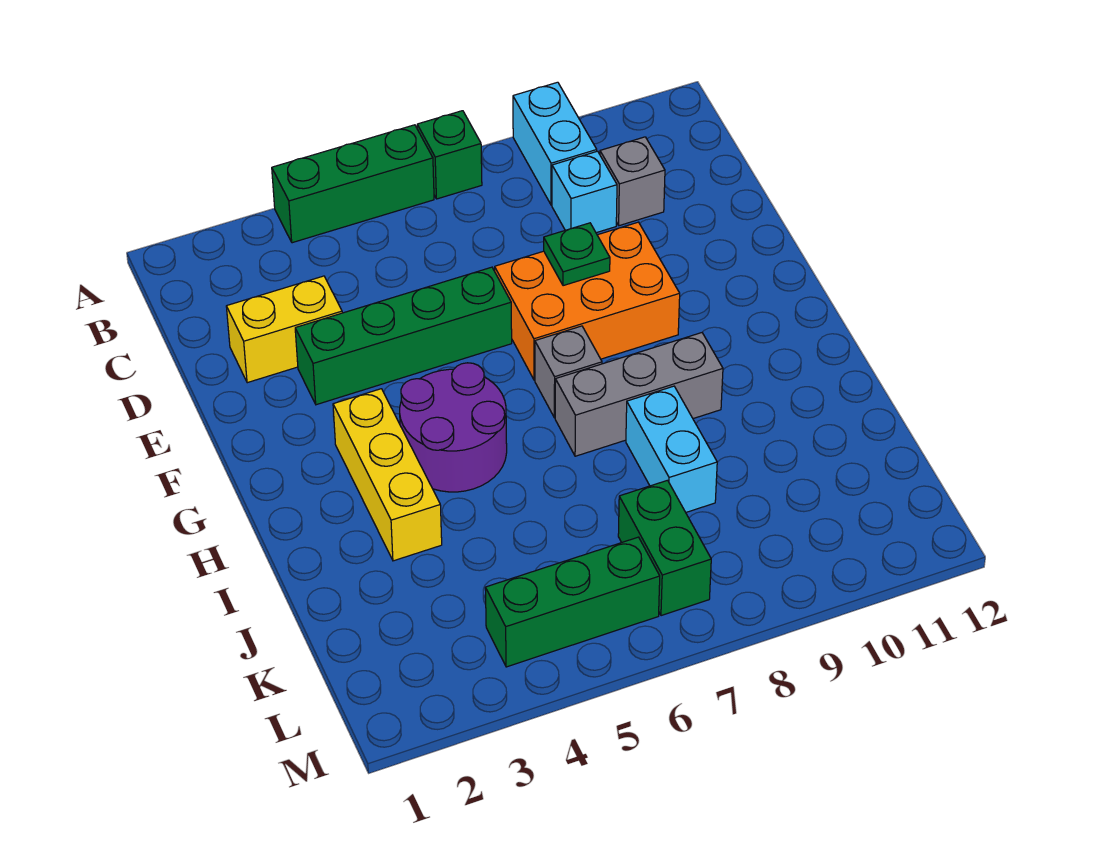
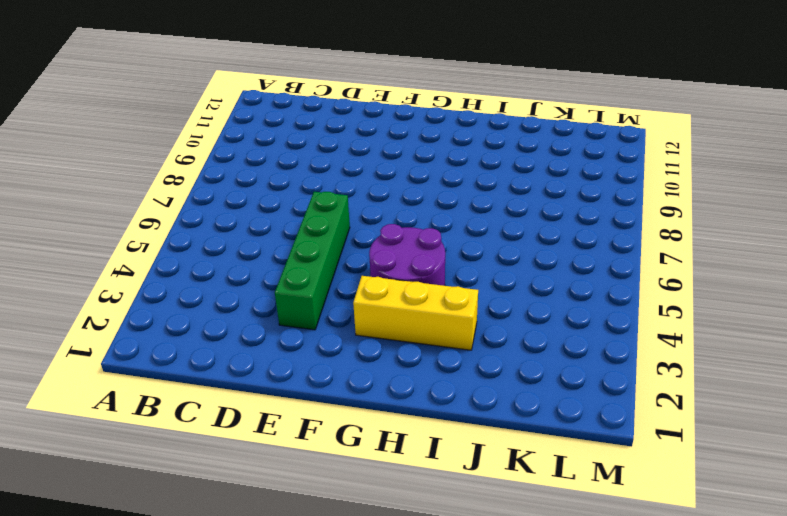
none -> green brick A4:A6 level 1
none -> green brick A7 level 1
none -> cyan brick A9:B9 level 1

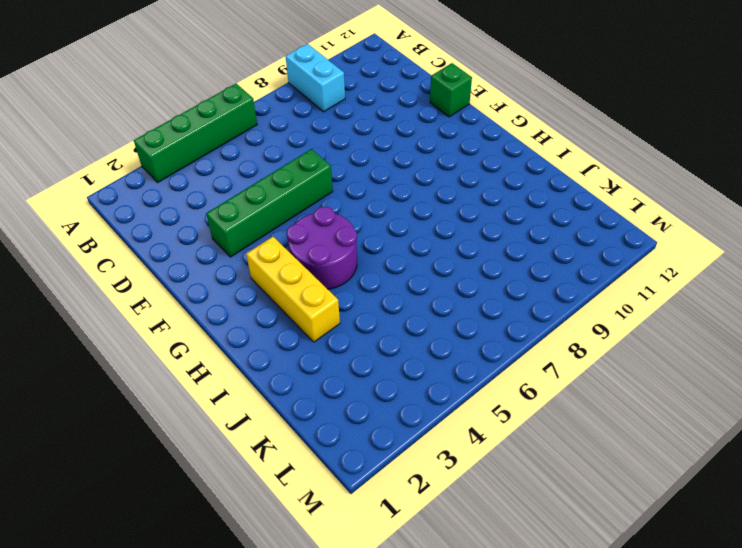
green brick A3:A6 level 1 -> green brick A4:A6 level 1
green brick E12 level 1 -> green brick A7 level 1
none -> cyan brick C9 level 1
none -> grey brick C10 level 1
none -> yellow brick D2:D3 level 1

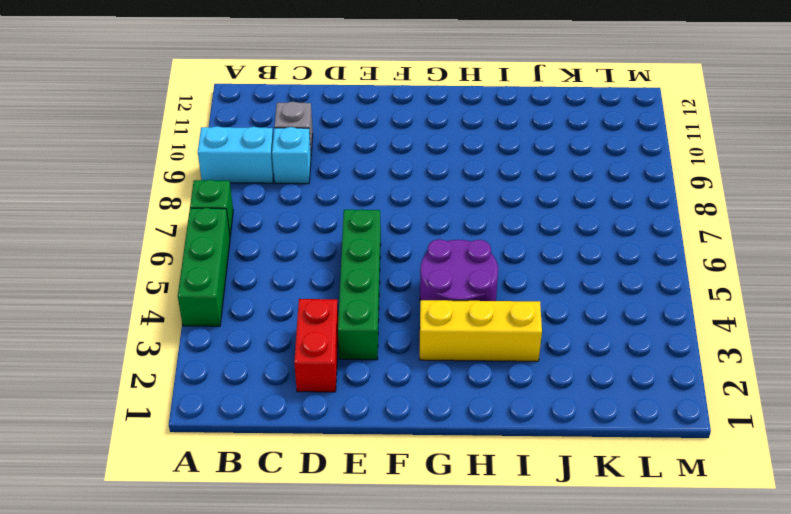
red brick D2:D3 level 1 -> yellow brick D2:D3 level 1
none -> orange brick E7:F9 level 1
none -> grey brick G7 level 1
none -> grey brick H7:H9 level 1

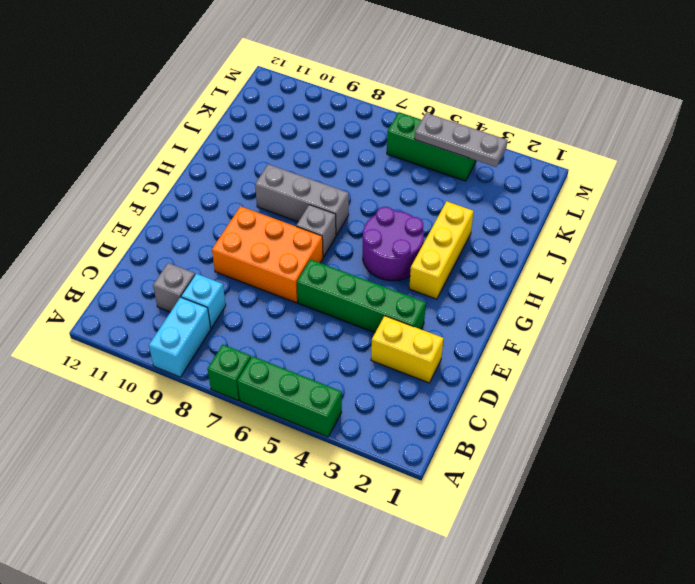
grey plate L3:L5 level 2 -> none
none -> cyan brick I8:J8 level 1
none -> green brick K7:L7 level 1
none -> green plate E8 level 2

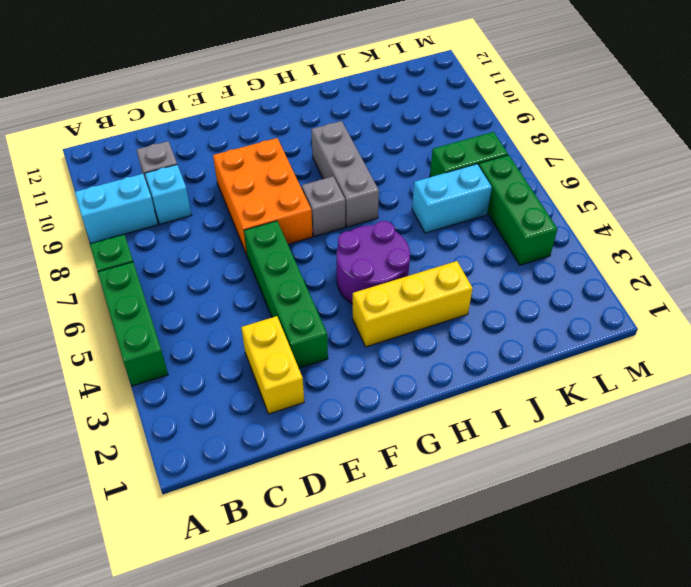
cyan brick J6:K6 level 1 -> cyan brick I8:J8 level 1
none -> green plate E8 level 2

